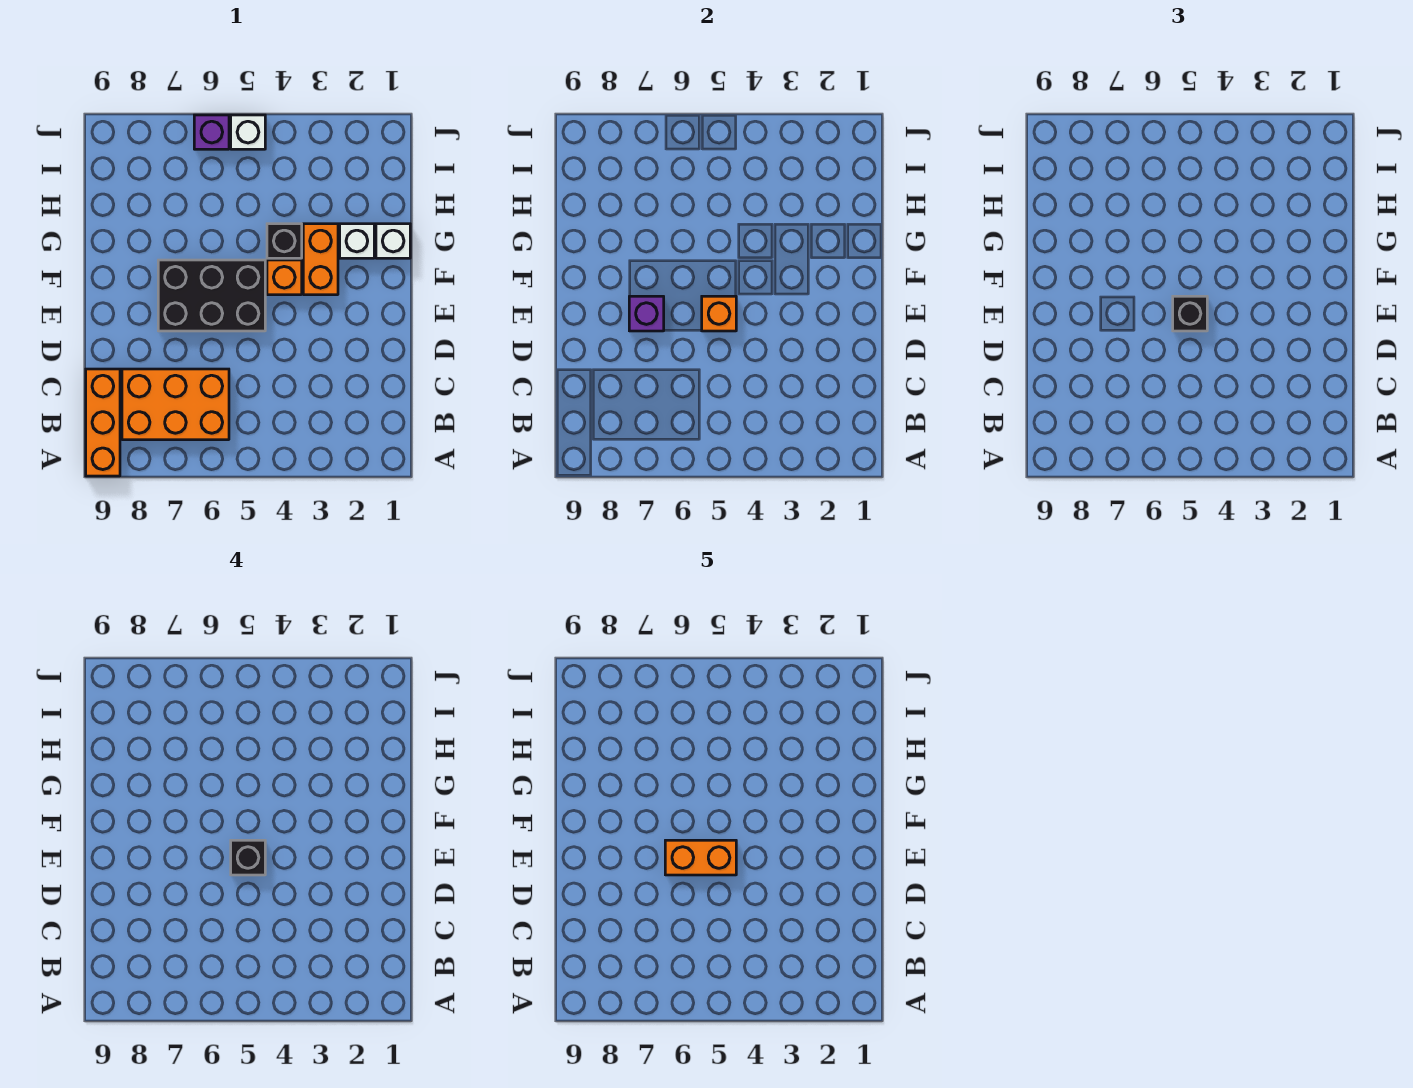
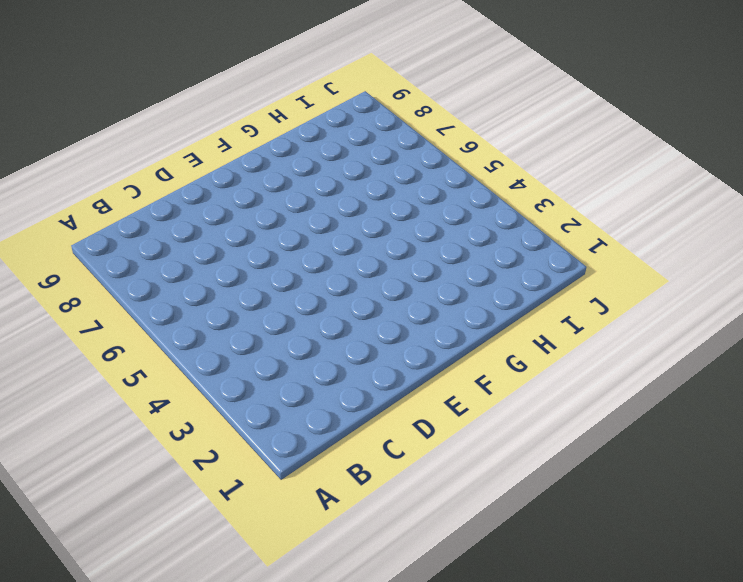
none -> orange brick A9:C9 level 1
none -> orange brick B6:C8 level 1
none -> black brick E5:F7 level 1

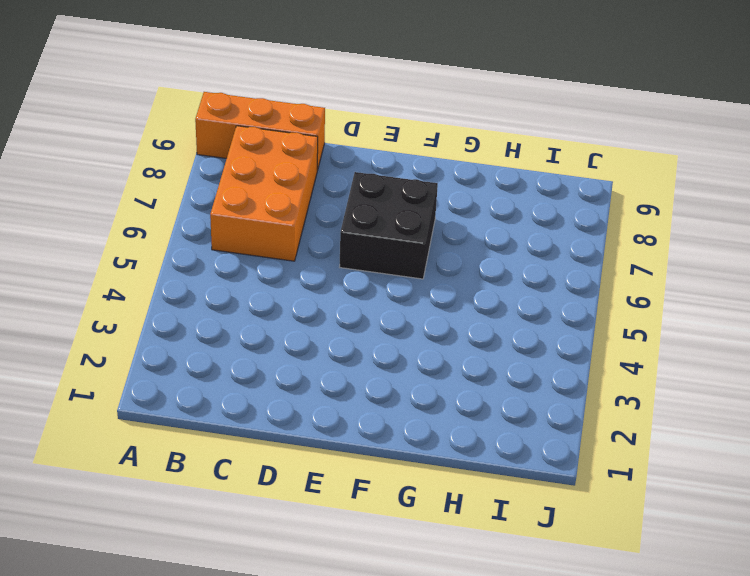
black brick E6:F7 level 1 -> black brick E5:F7 level 1
none -> orange brick F3:G3 level 1
none -> orange brick F4 level 1
none -> white brick G1 level 1

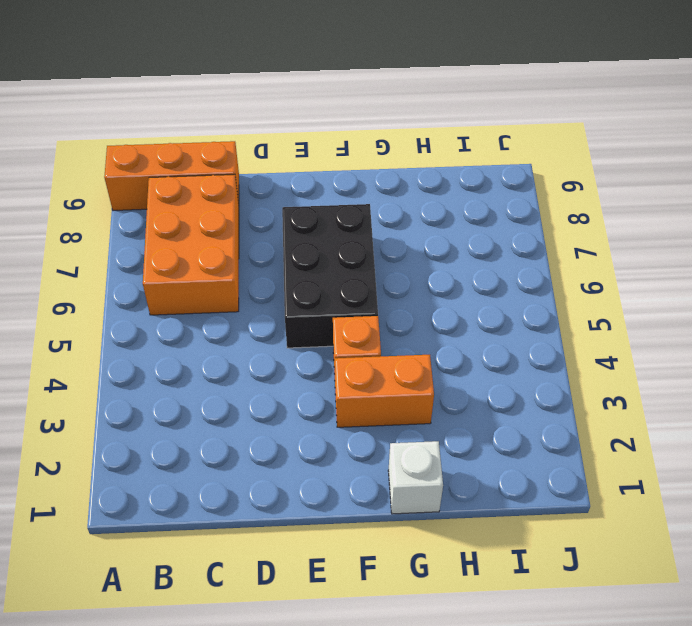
none -> white brick G2 level 1
none -> black brick G4 level 1
none -> white brick J5 level 1

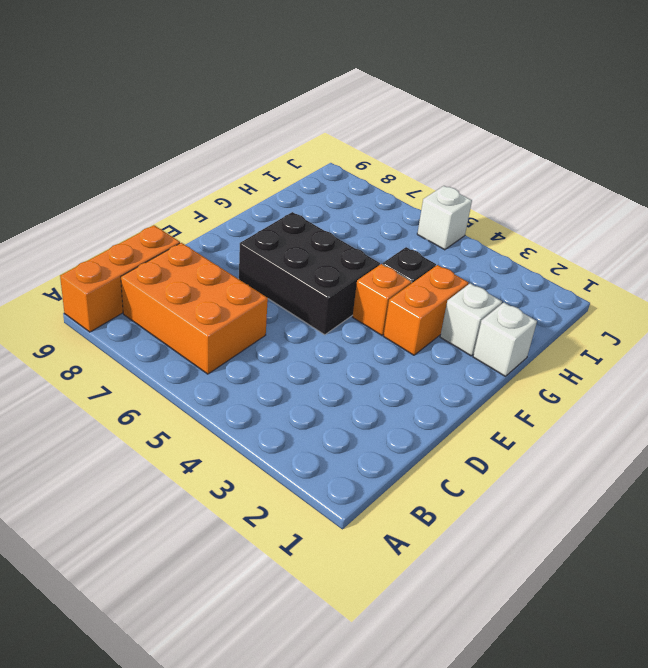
none -> purple brick J6 level 1
none -> orange brick E5 level 2
none -> purple brick E7 level 2

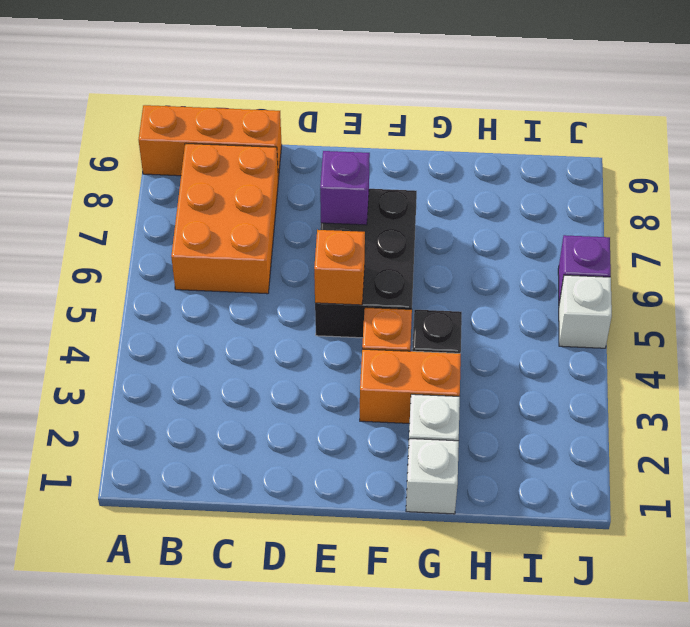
none -> black brick E5 level 3
none -> black brick E5 level 4
none -> orange brick E5:E6 level 5

